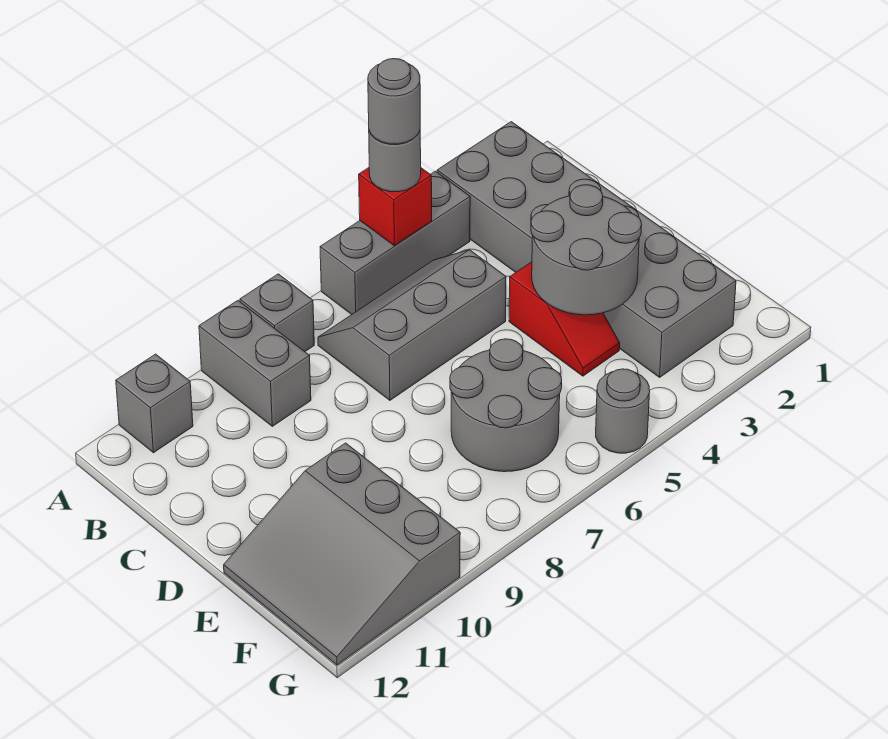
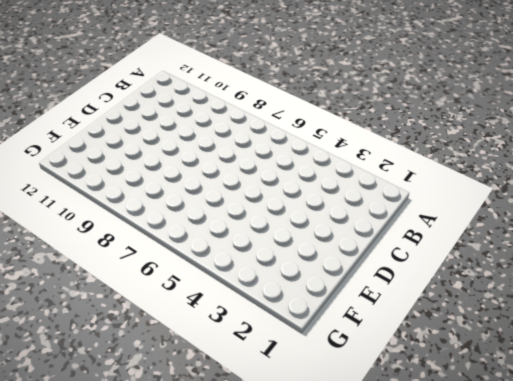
none -> grey brick A2:F3 level 1
none -> grey brick A4:A6 level 1
none -> grey brick A8 level 1

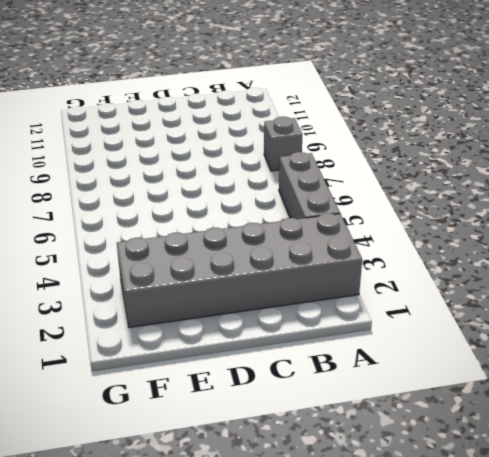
none -> grey brick A9:B9 level 1
none -> grey brick A11 level 1
none -> grey slope B5:C7 level 1 top C

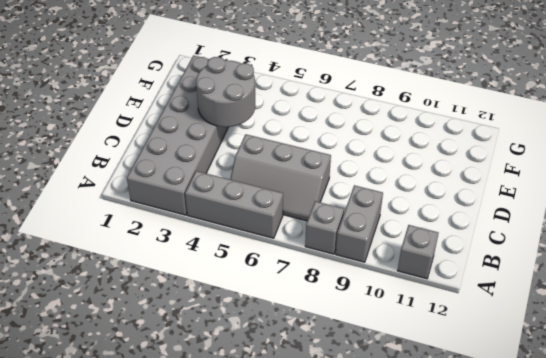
none -> red slope D4:E4 level 1 top D
none -> grey round brick E6:F7 level 1
none -> grey slope E10:G12 level 1 top 10

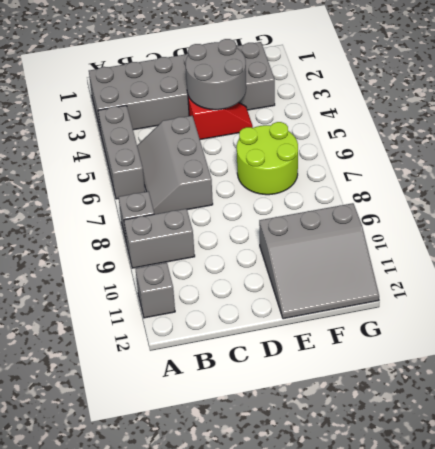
lime round brick E6:F7 level 1 -> grey round brick E6:F7 level 1
none -> grey round brick G5 level 1
none -> red brick A5 level 2
none -> grey round brick A5 level 3

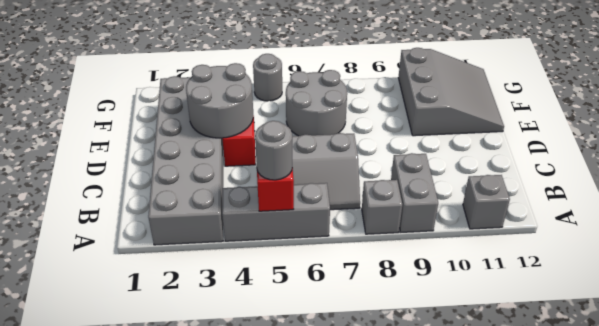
none -> grey round brick A5 level 4

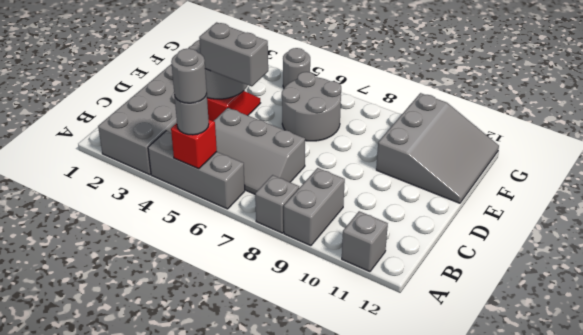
grey brick D4:D5 level 3 -> none

